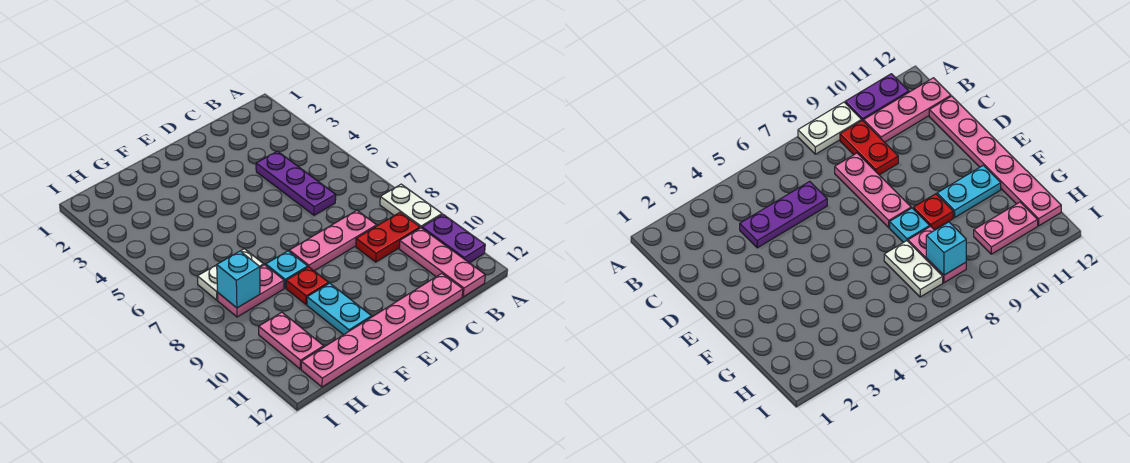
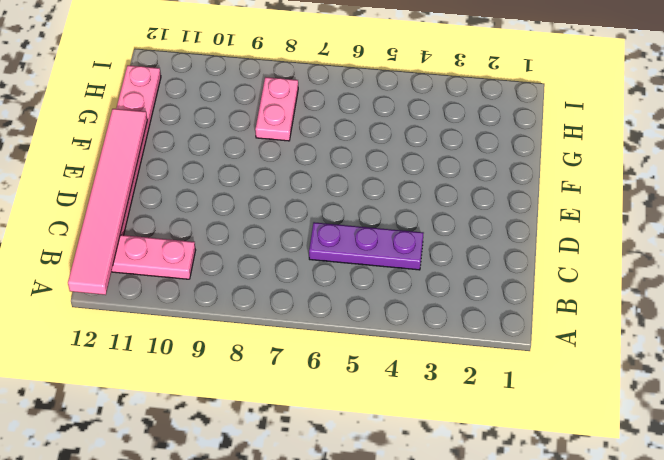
pink tile A12:F12 level 2 -> none
none -> white plate A8:A9 level 1
none -> purple plate A10:A11 level 1
none -> red plate B9:C9 level 1

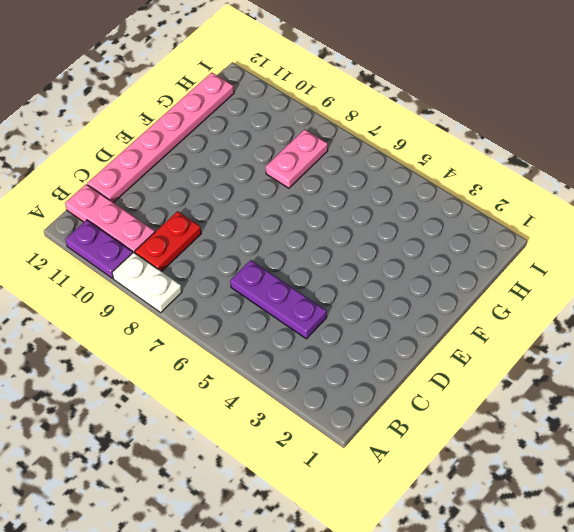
none -> pink plate C8:E8 level 1
none -> cyan plate F8 level 1
none -> red plate F9 level 1

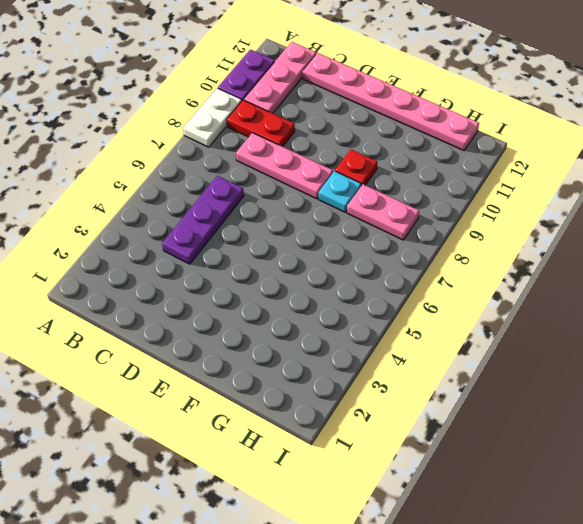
none -> cyan plate F10:F11 level 1
none -> white plate G7:H7 level 1
none -> pink plate H10:H11 level 1

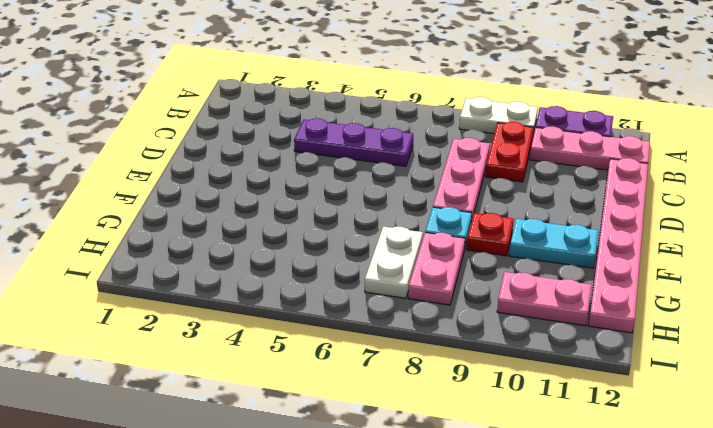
none -> cyan brick H8 level 2

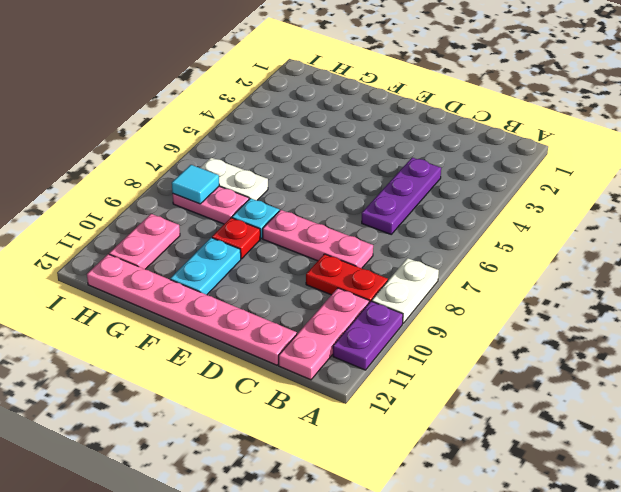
cyan tile H8 level 2 -> cyan brick H8 level 2

